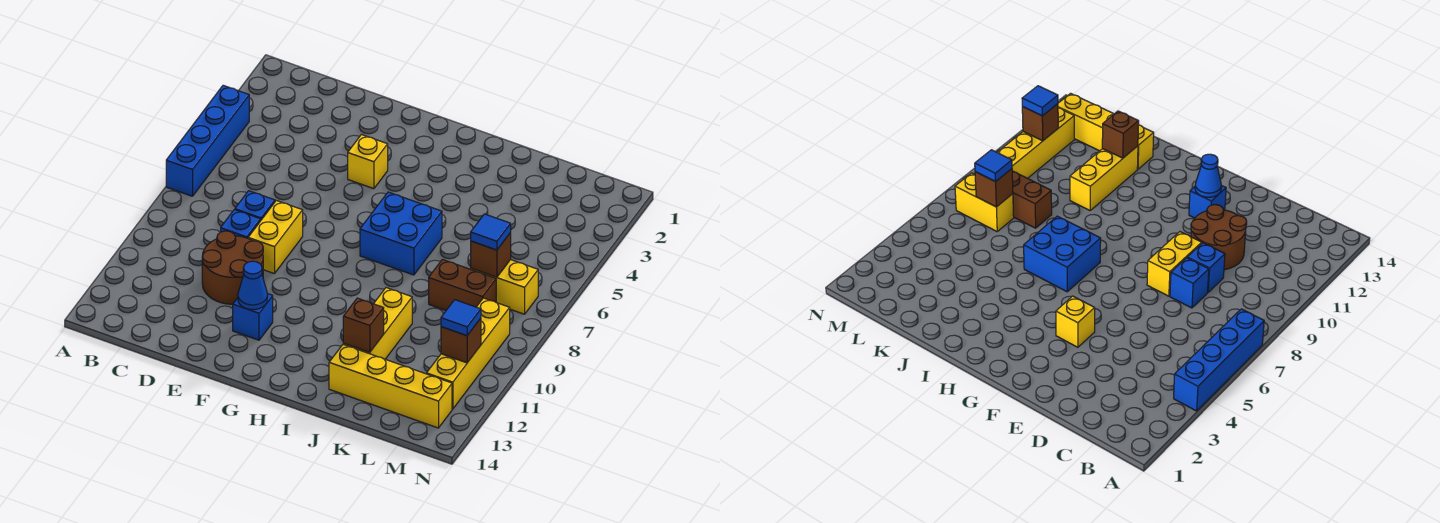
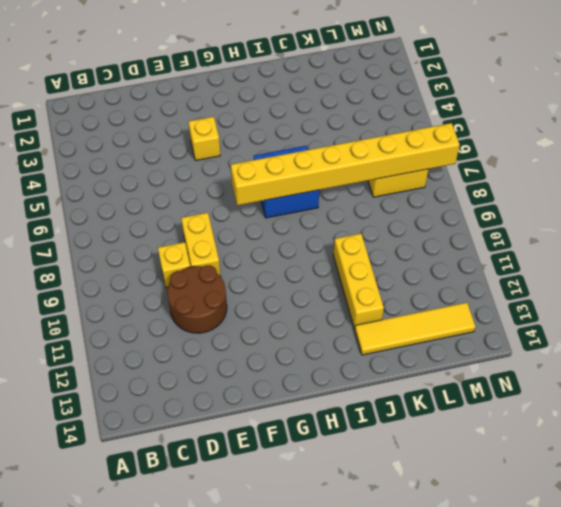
yellow brick D9 level 1 -> blue brick D9 level 1
yellow brick G7:N7 level 2 -> brown brick L7 level 2
yellow tile J13:M13 level 1 -> yellow brick J13:M13 level 1
none -> blue brick A4:A7 level 1
none -> blue brick D8 level 1
none -> blue brick F12 level 1

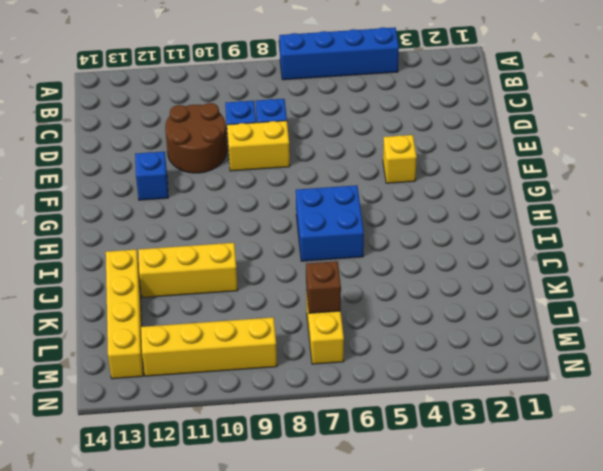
none -> brown brick K8:L8 level 1
none -> blue cone F12 level 2
none -> brown brick J12 level 2

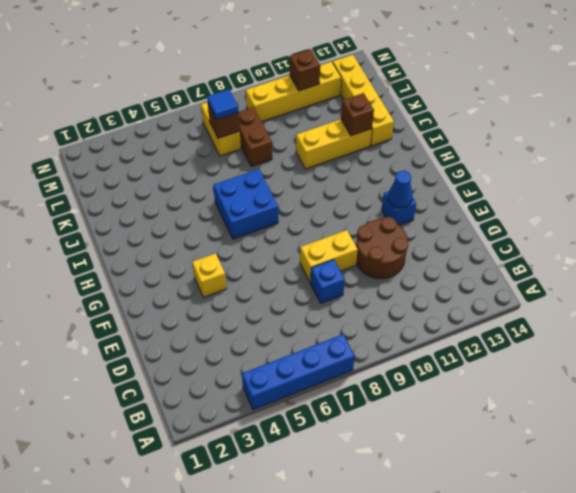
none -> blue brick D9 level 1
none -> blue tile M11 level 3

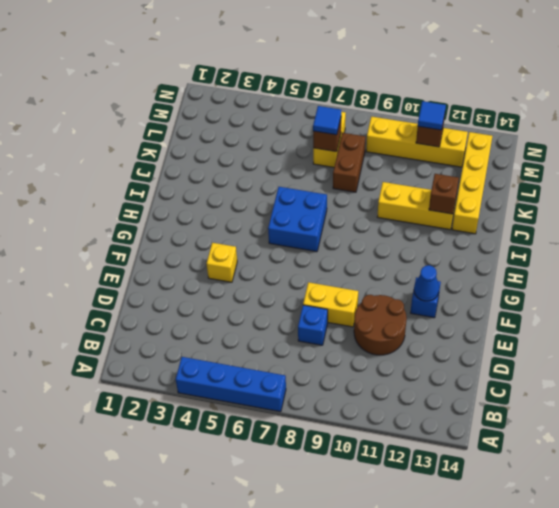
none -> blue brick D9 level 1

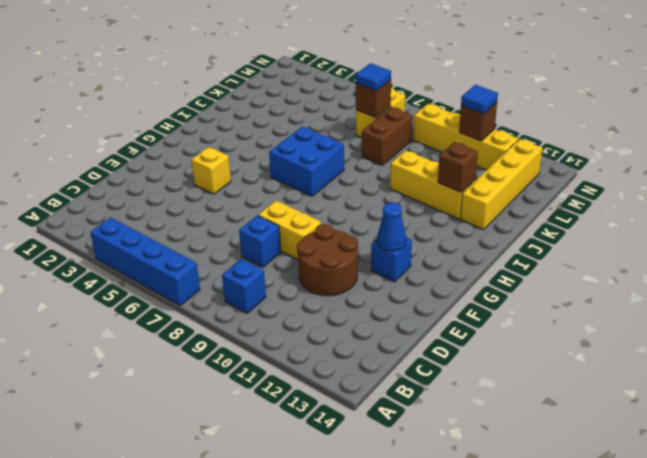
blue brick B9 level 1 -> blue brick D9 level 1

